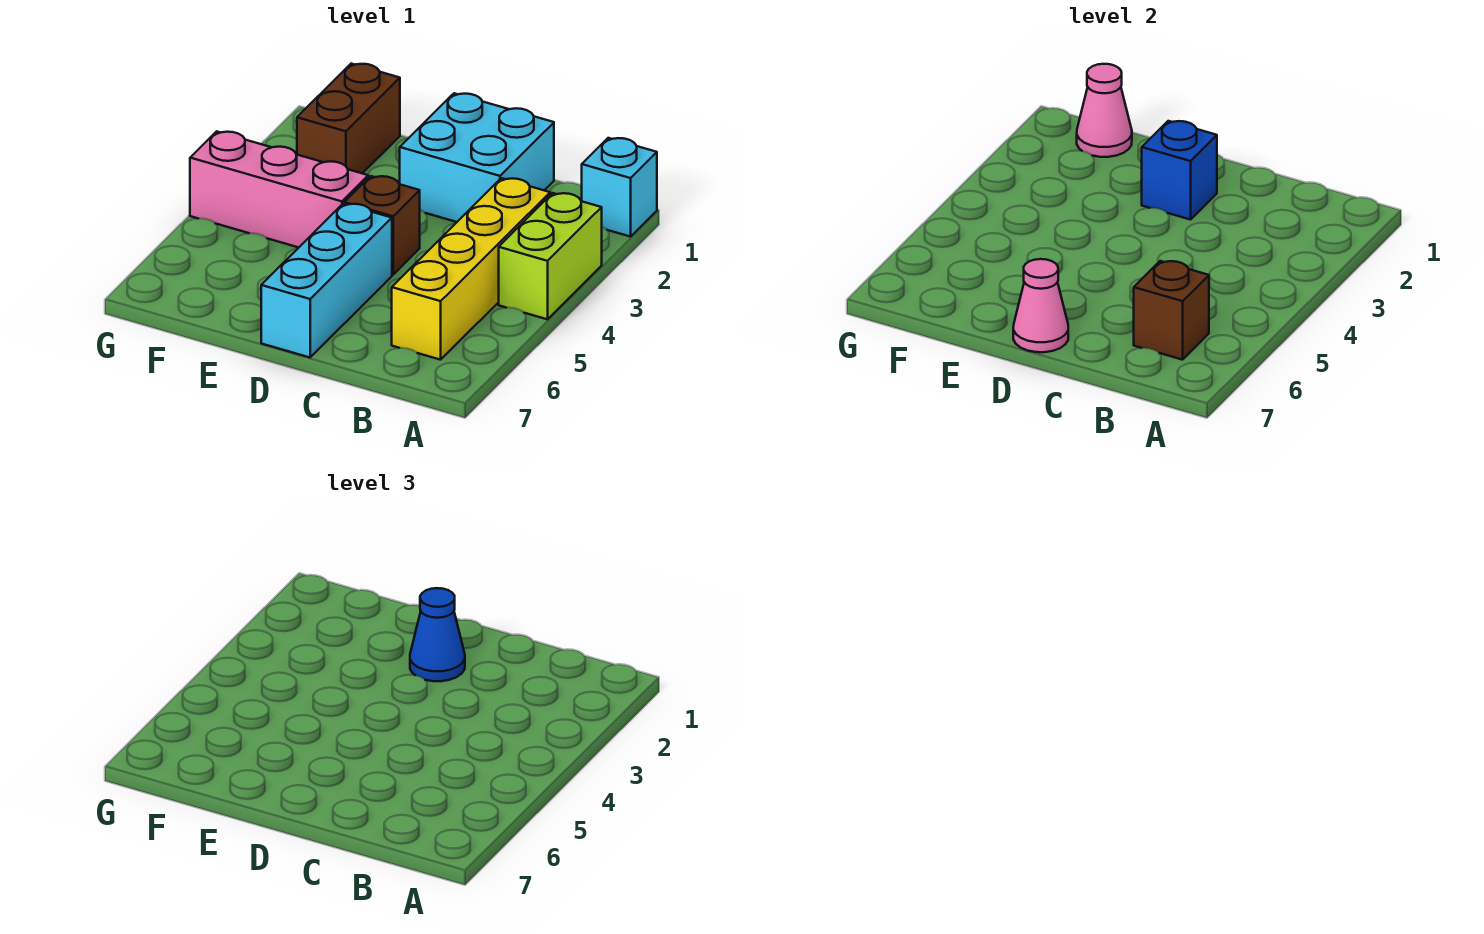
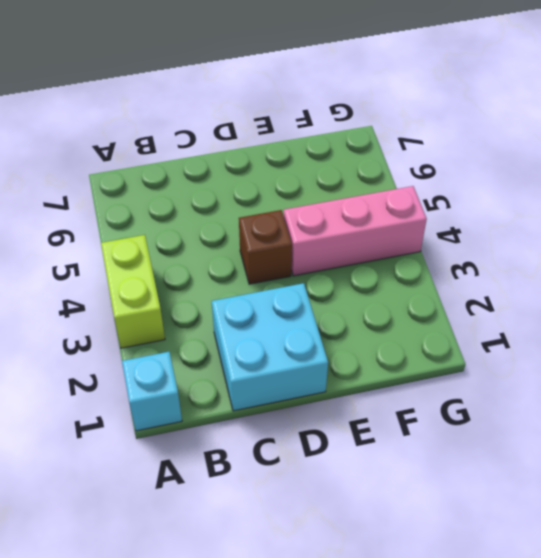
none -> yellow brick B3:B6 level 1
none -> cyan brick D5:D7 level 1
none -> brown brick F1:F2 level 1

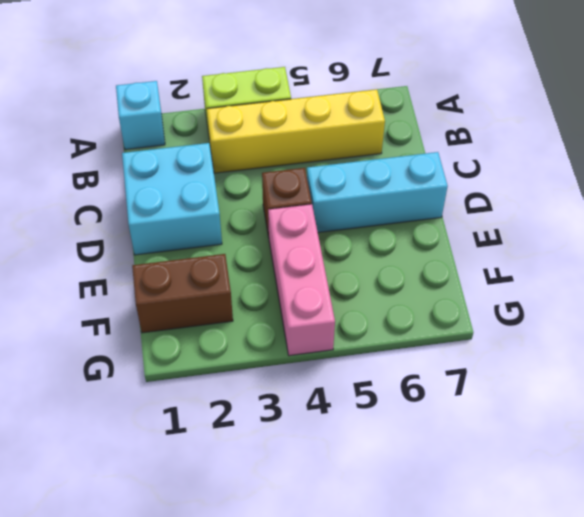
none -> brown brick B6 level 2
none -> blue brick D2 level 2
none -> pink cone D7 level 2

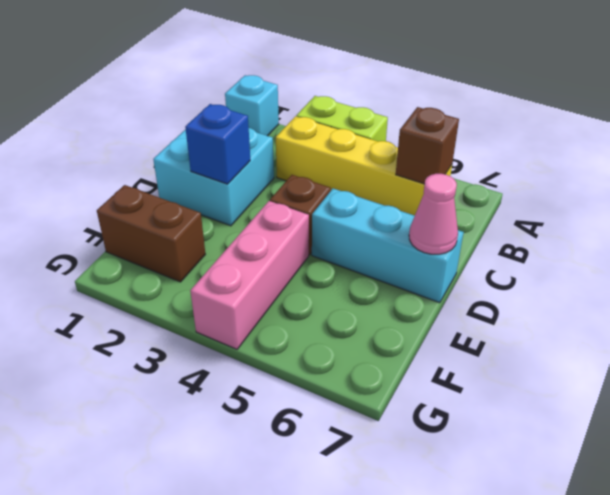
none -> pink cone F1 level 2
none -> blue cone D2 level 3

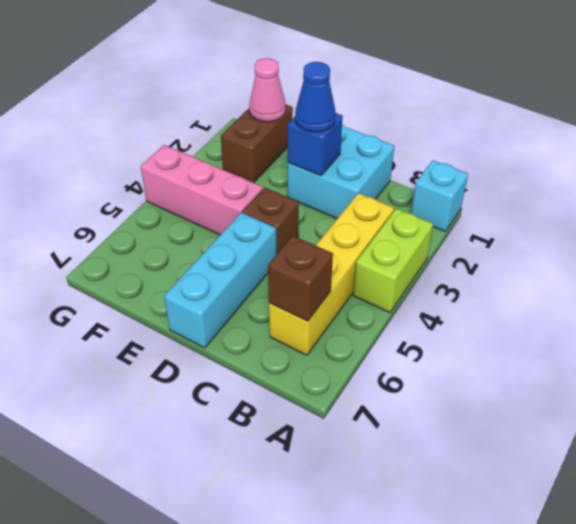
none -> pink cone D7 level 2

